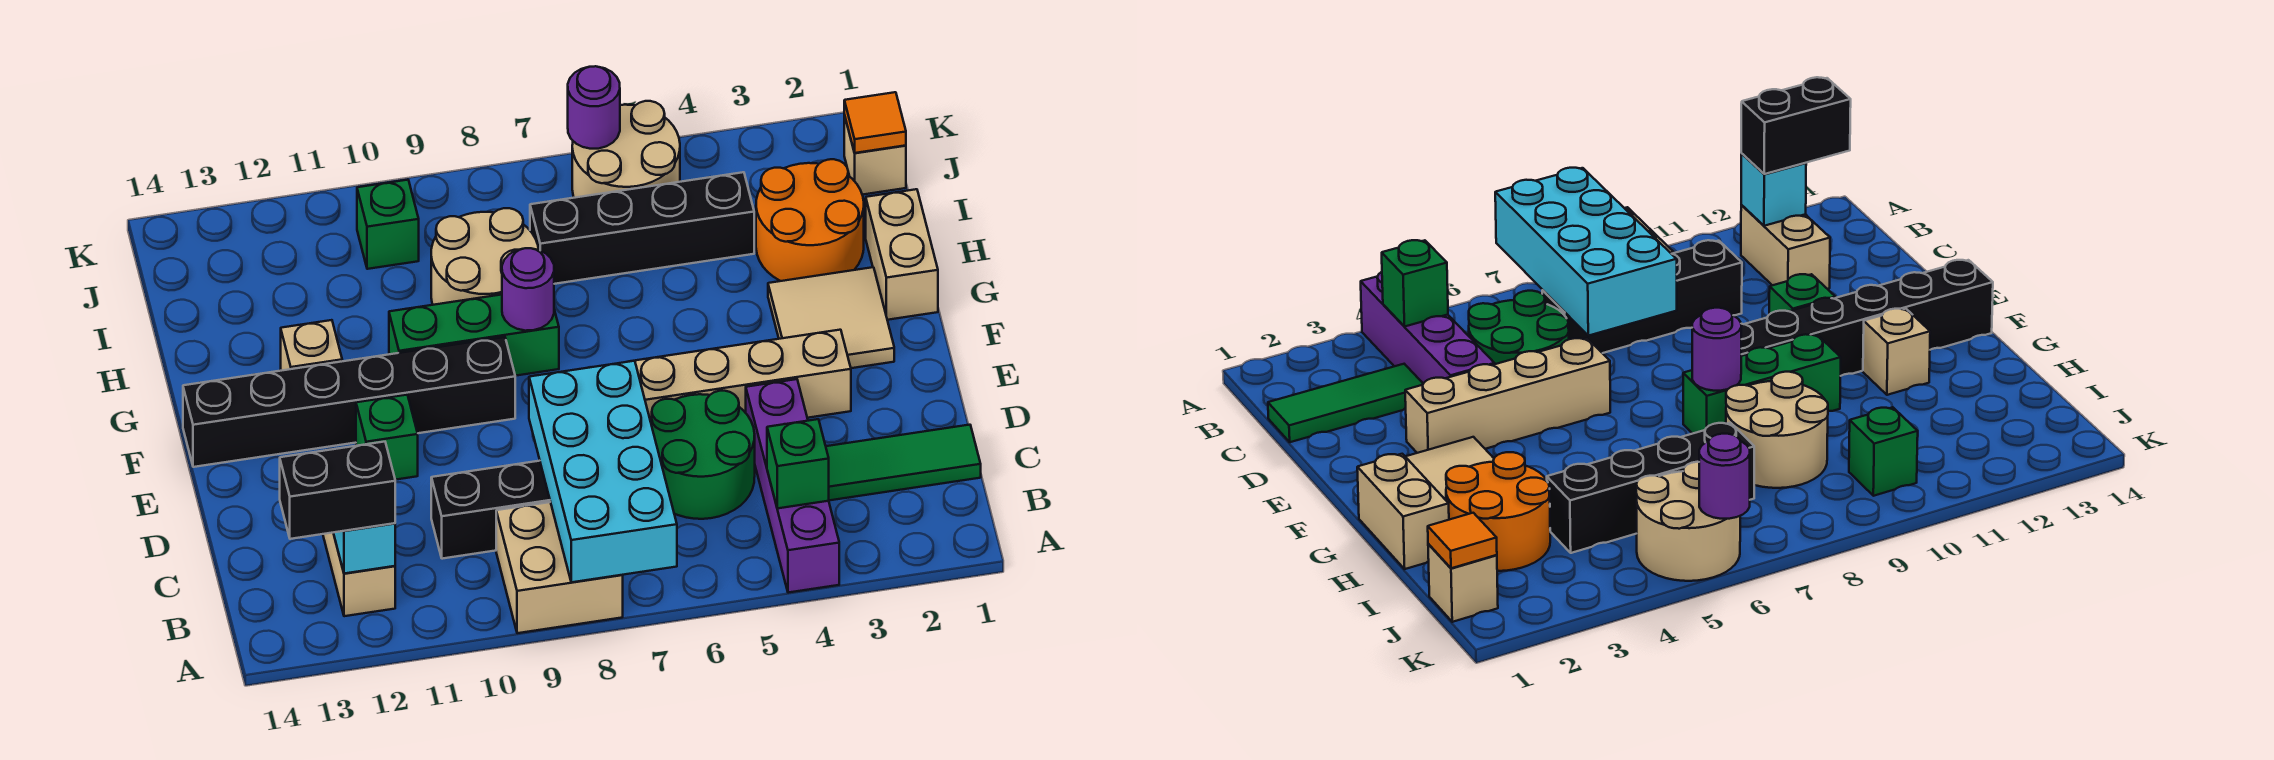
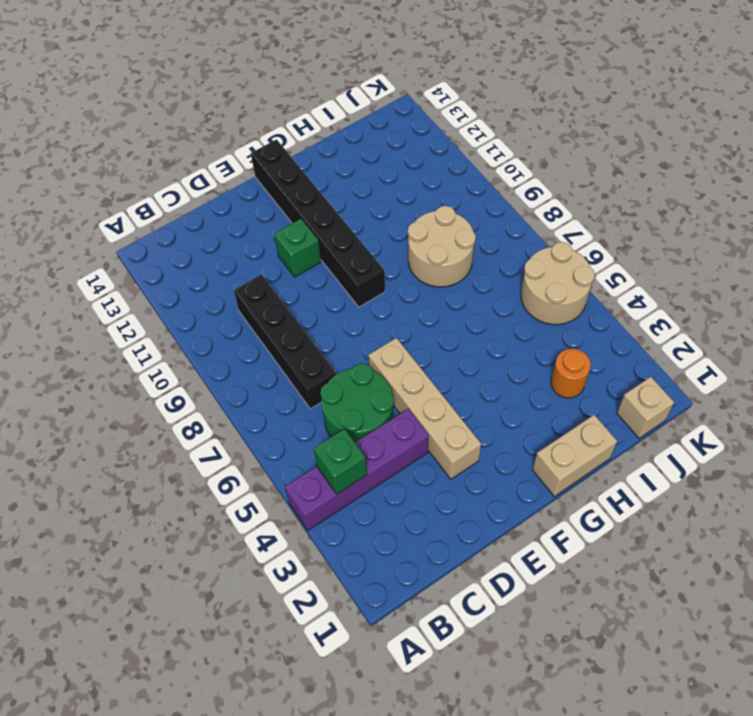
orange round brick I3 level 1 -> orange round brick H2:I3 level 1
none -> tan brick A8:B9 level 1
none -> tan brick B12:C12 level 1
none -> green tile C1:C3 level 1

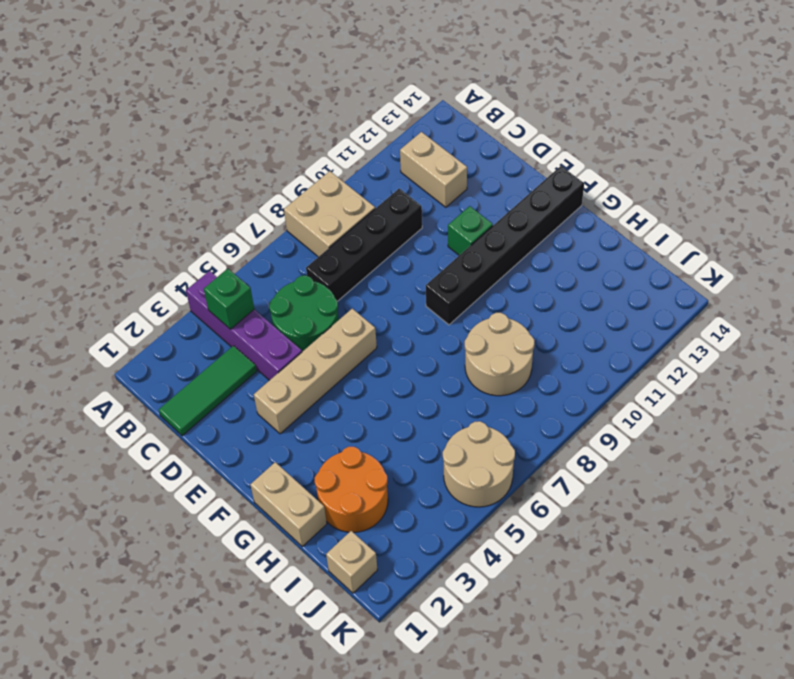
none -> tan tile F2:G3 level 1
none -> green brick G8:G10 level 1
none -> tan brick G12 level 1

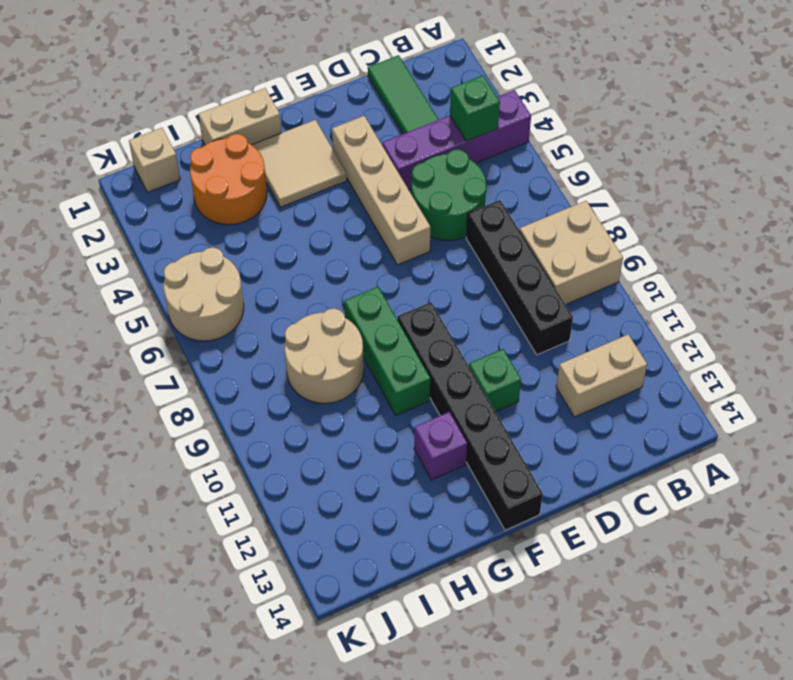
purple brick G12 level 1 -> tan brick G12 level 1
none -> black brick I4:I7 level 1
none -> green brick J10 level 1
none -> cyan brick A7:D8 level 2

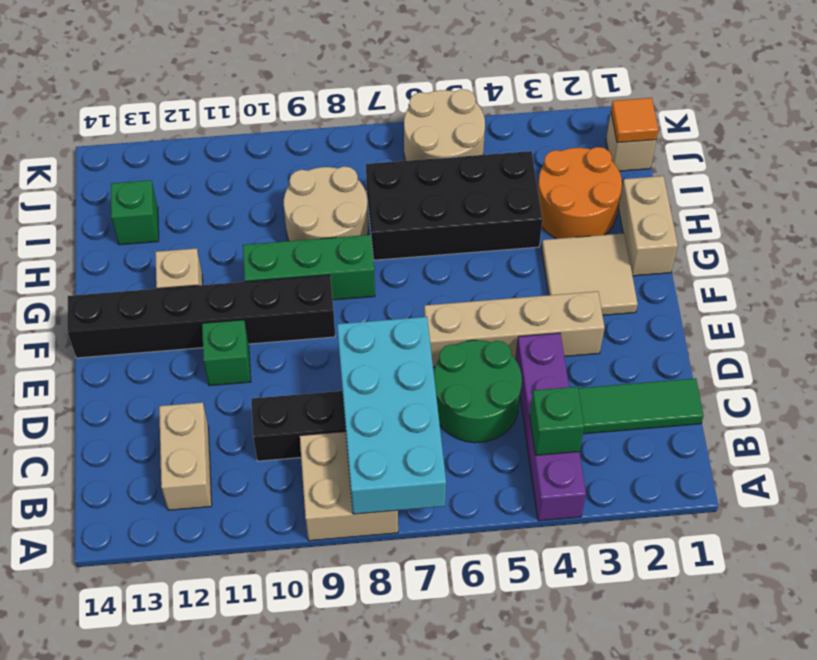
black brick H4:I7 level 1 -> black brick I4:I7 level 1
green brick I13 level 1 -> green brick J10 level 1
none -> cyan brick B12 level 2
none -> purple round brick G8 level 2
none -> purple round brick K6 level 2

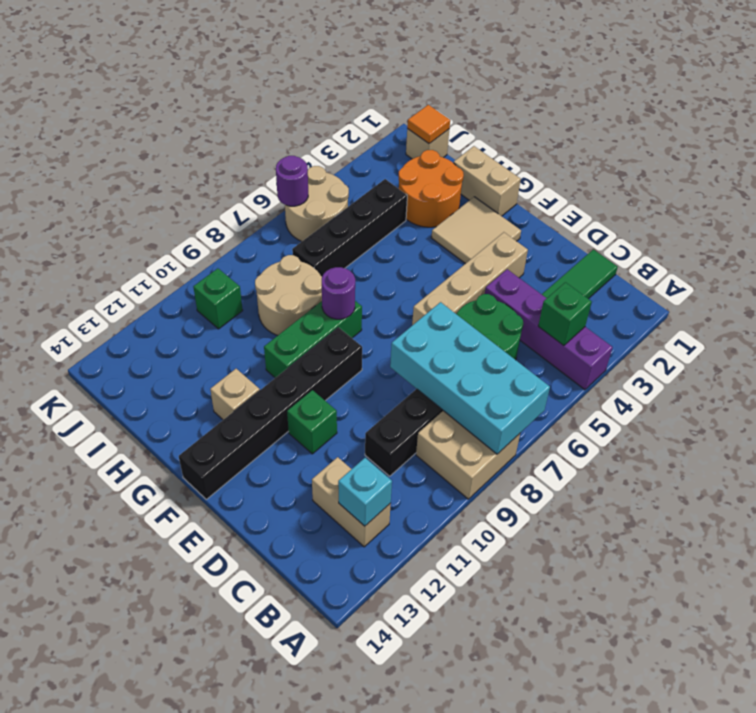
none -> black brick B12:B13 level 3

